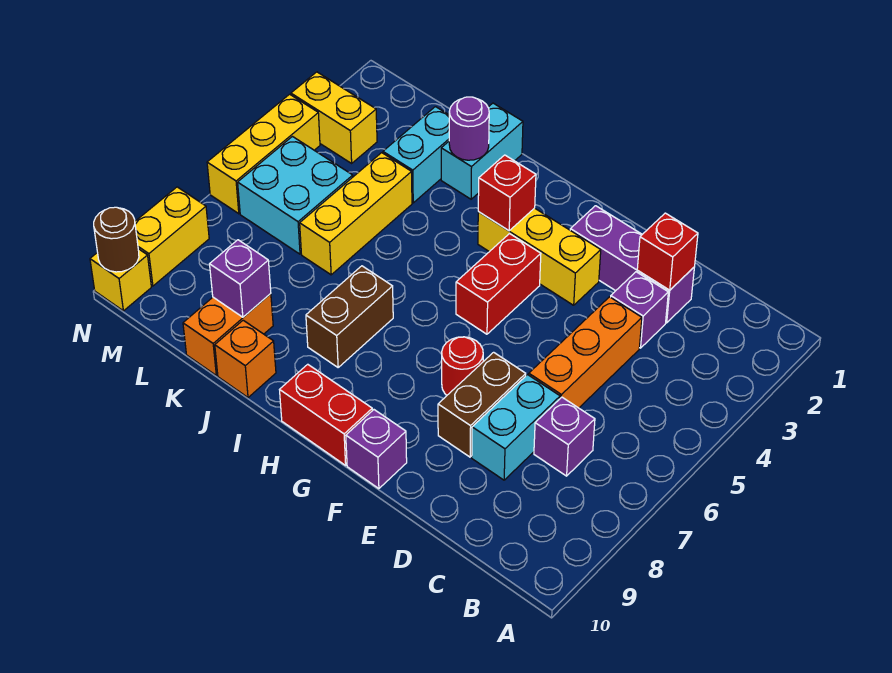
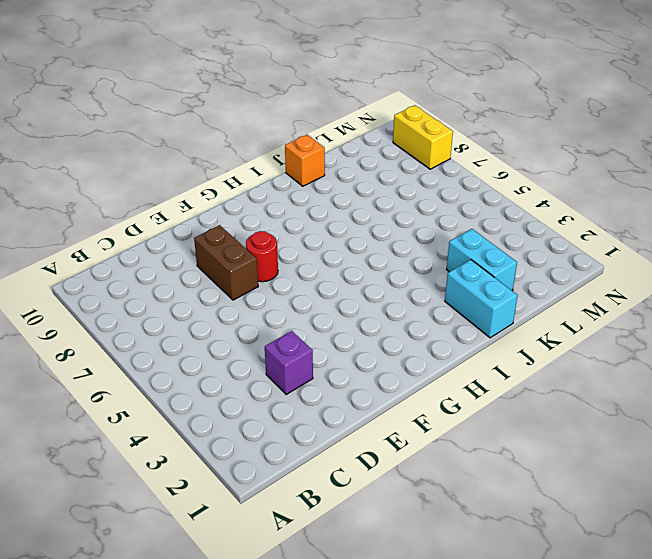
none -> purple brick C7 level 1
none -> purple brick D2:F2 level 1
none -> orange brick D4:D6 level 1

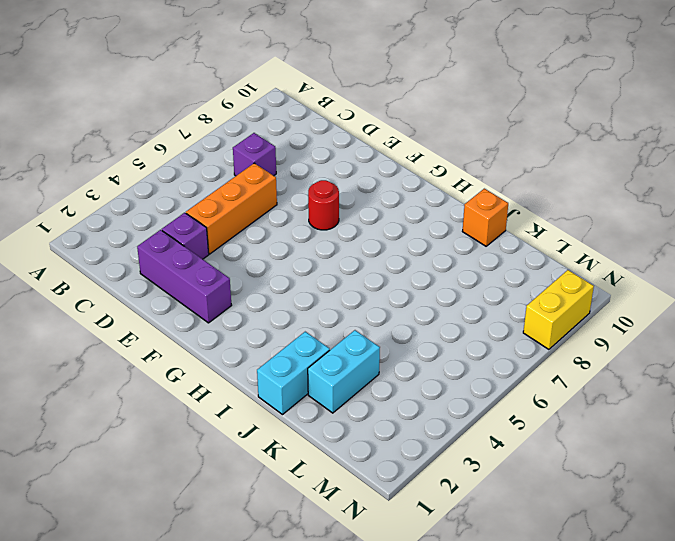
none -> cyan brick D7:D8 level 1
none -> brown brick E7:E8 level 1
none -> yellow brick F3:H3 level 1

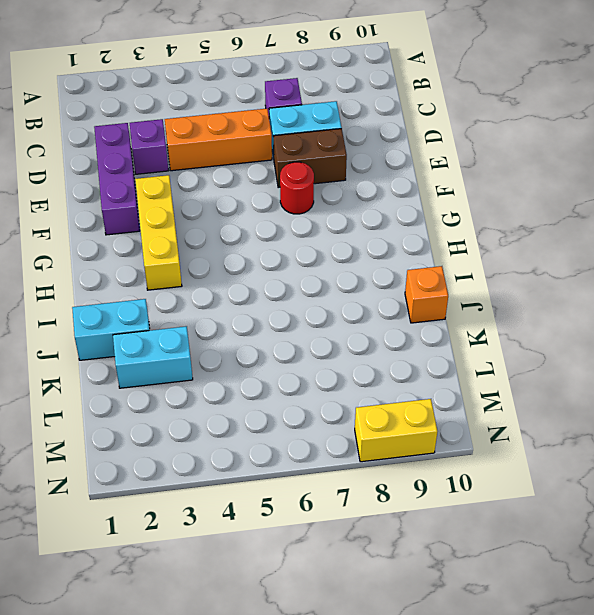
none -> purple brick F10 level 1
none -> red brick G4:G5 level 1
none -> red brick G10:H10 level 1

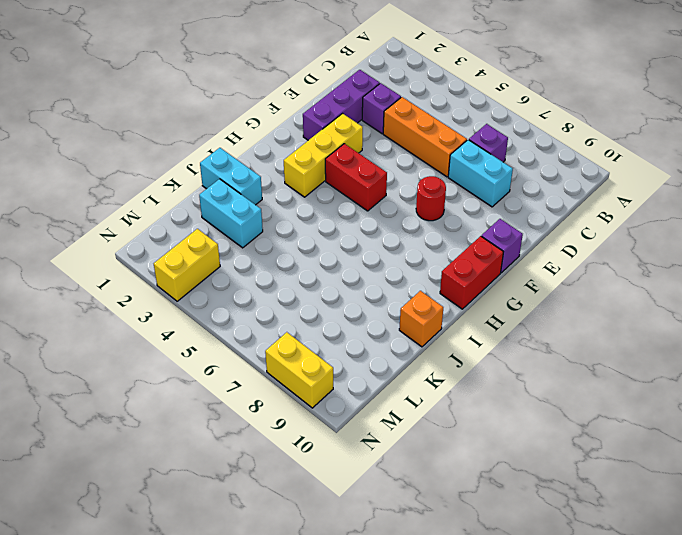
none -> brown brick E7:E8 level 1
none -> brown brick I7:I8 level 1
none -> yellow brick K4:K6 level 1

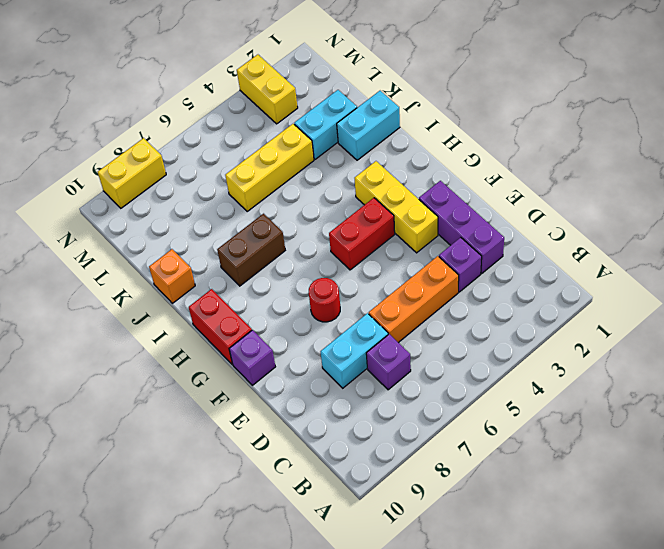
none -> brown brick E7:E8 level 1
none -> orange brick K9:K10 level 1
none -> cyan brick L5:M6 level 1

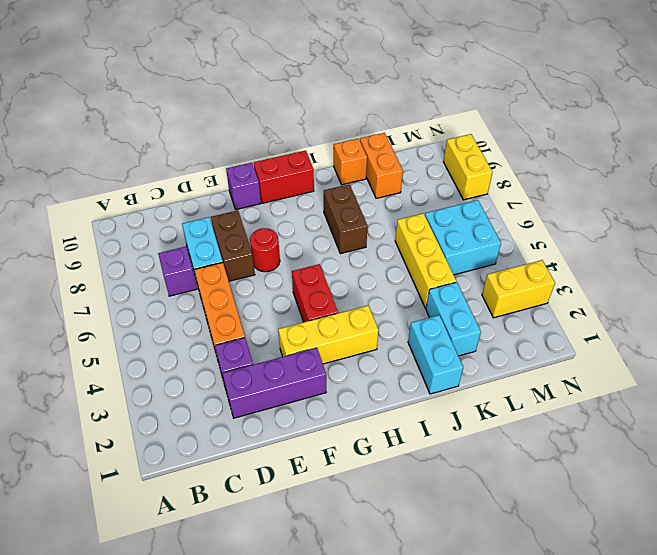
none -> yellow brick N4:N6 level 1
none -> yellow brick N10 level 1
none -> red brick D2 level 2

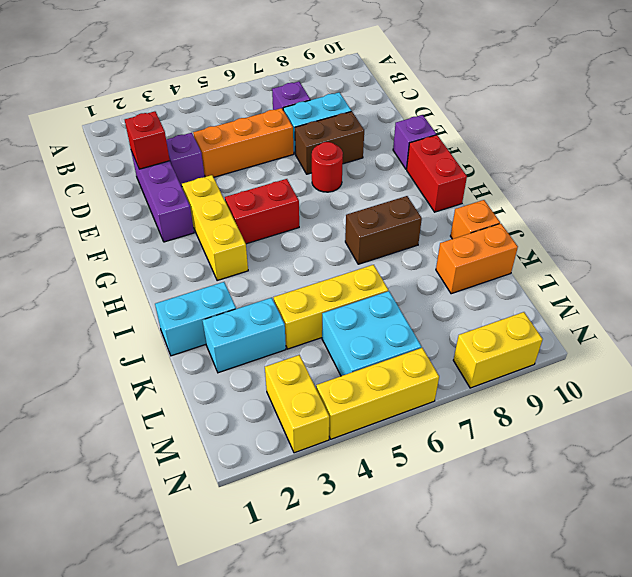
none -> yellow brick N10 level 1
none -> red brick H3 level 2
none -> purple round brick J2 level 2

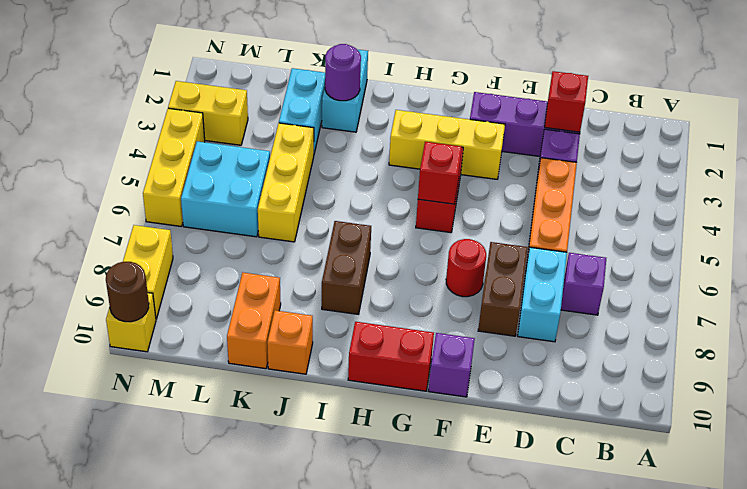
red brick G5 level 2 -> red brick H3 level 2
none -> purple brick K9 level 2

